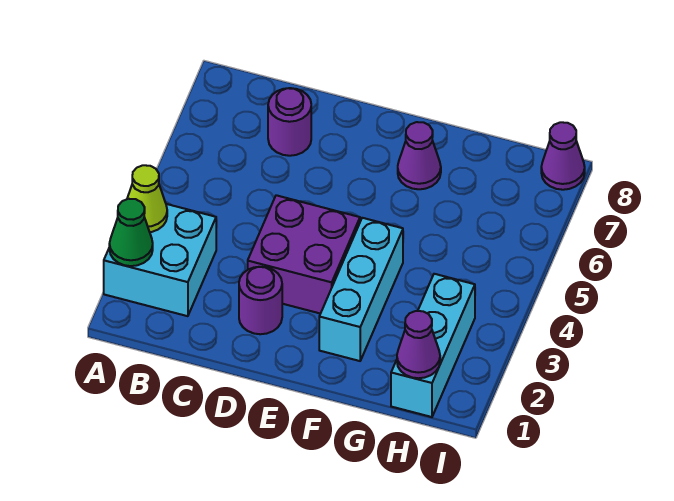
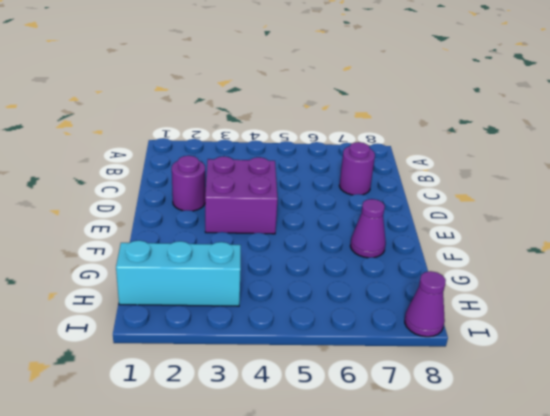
none -> cyan brick A2:B3 level 1
none -> cyan brick F2:F4 level 1

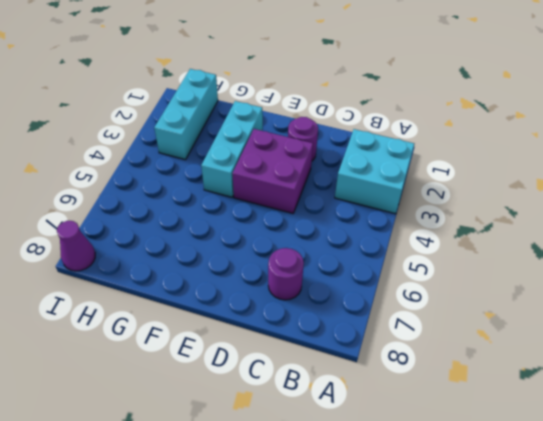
none -> purple cone F7 level 1
none -> green cone A2 level 2

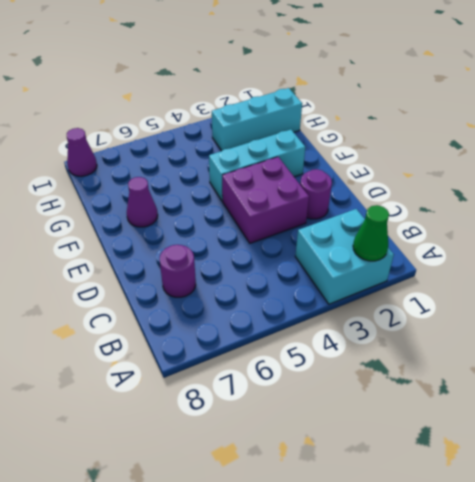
none -> lime cone A3 level 2
none -> purple cone H1 level 2

